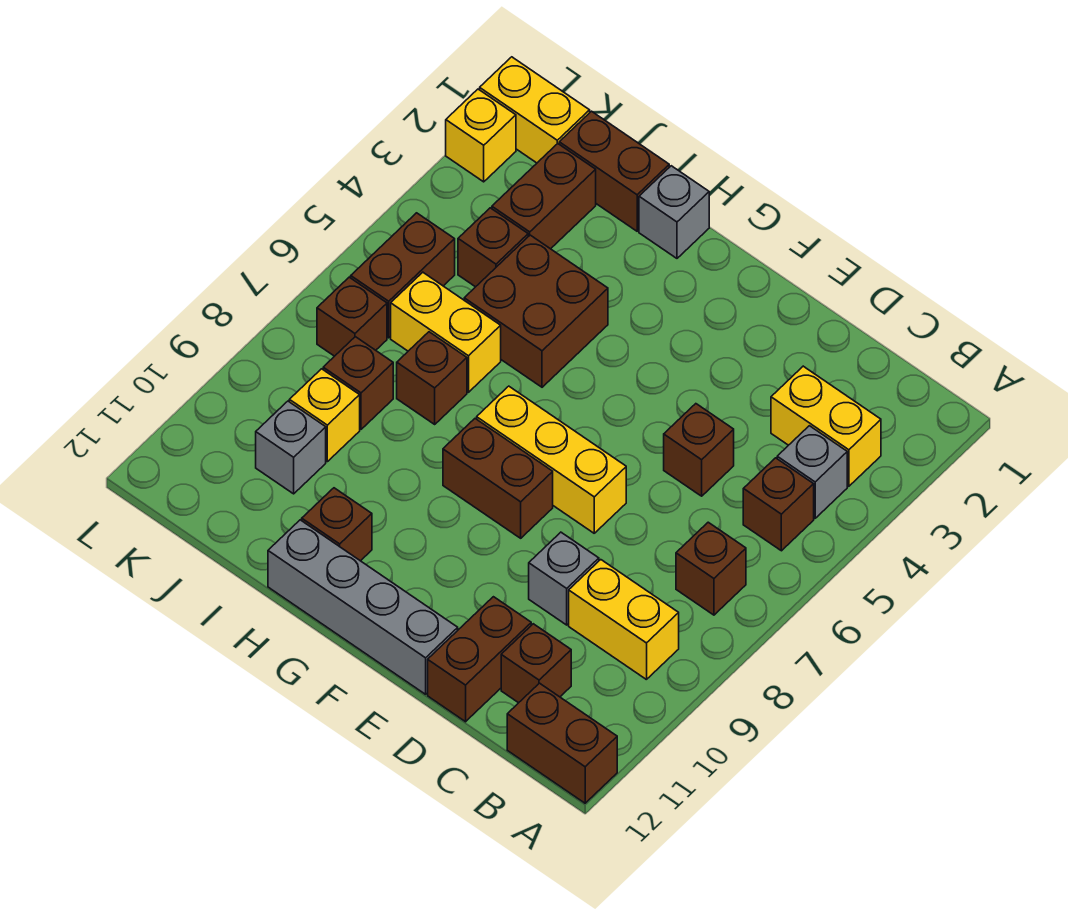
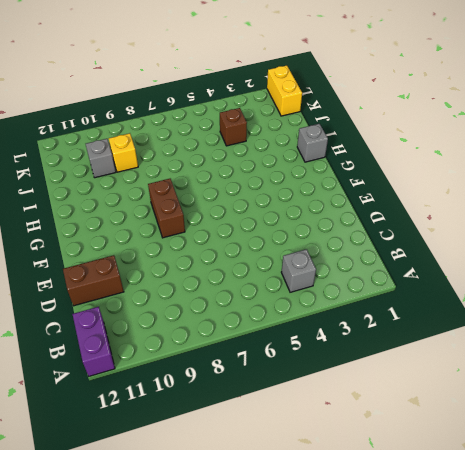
purple brick A12:B12 level 1 -> brown brick A12:B12 level 1
none -> yellow brick B3:C3 level 1
none -> brown brick B5 level 1
none -> brown brick B7 level 1

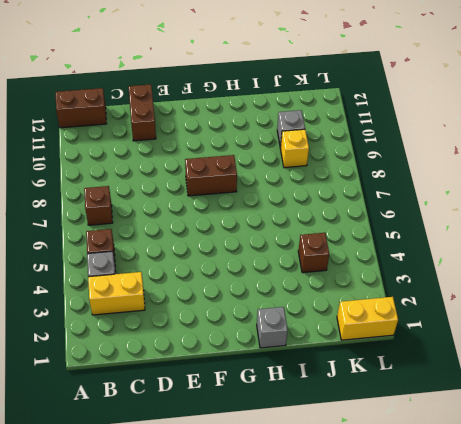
none -> yellow brick B9:C9 level 1
none -> brown brick C11 level 1
none -> brown brick D5 level 1

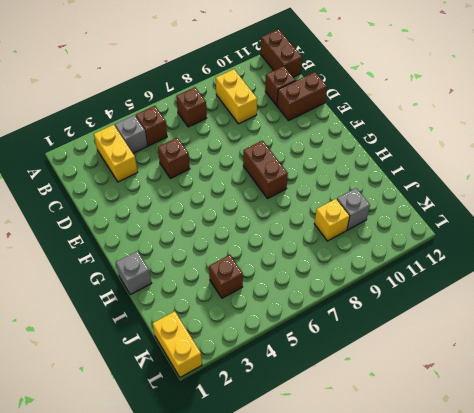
none -> grey brick D9 level 1
none -> yellow brick E7:G7 level 1
none -> grey brick E12:H12 level 1

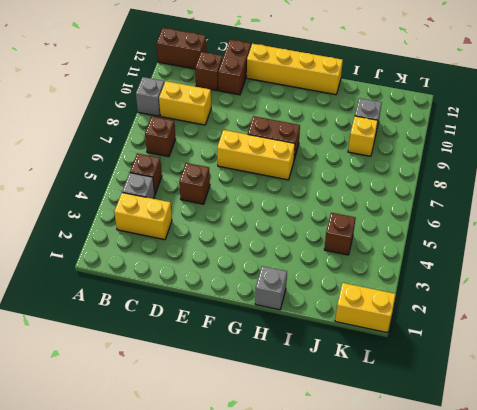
grey brick A9 level 1 -> grey brick D9 level 1
yellow brick E12:H12 level 1 -> grey brick E12:H12 level 1
none -> brown brick H4:I5 level 1
none -> brown brick H11 level 1
none -> brown brick I1:J1 level 1

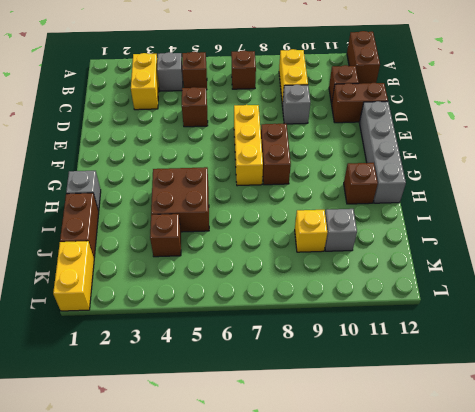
none -> yellow brick I6:J6 level 1
none -> brown brick I7 level 1
none -> brown brick J2:J3 level 1

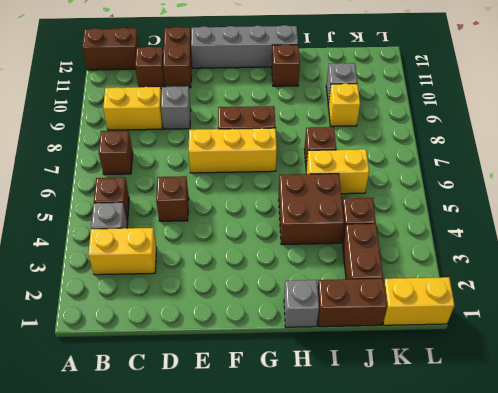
none -> brown brick J8 level 1
none -> brown brick K5:K6 level 1
none -> brown brick K7 level 1

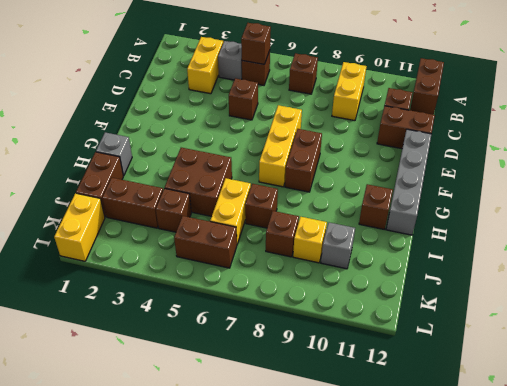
brown brick B5 level 2 -> brown brick K7 level 1
none -> grey brick D9 level 1
none -> yellow brick L2 level 1

